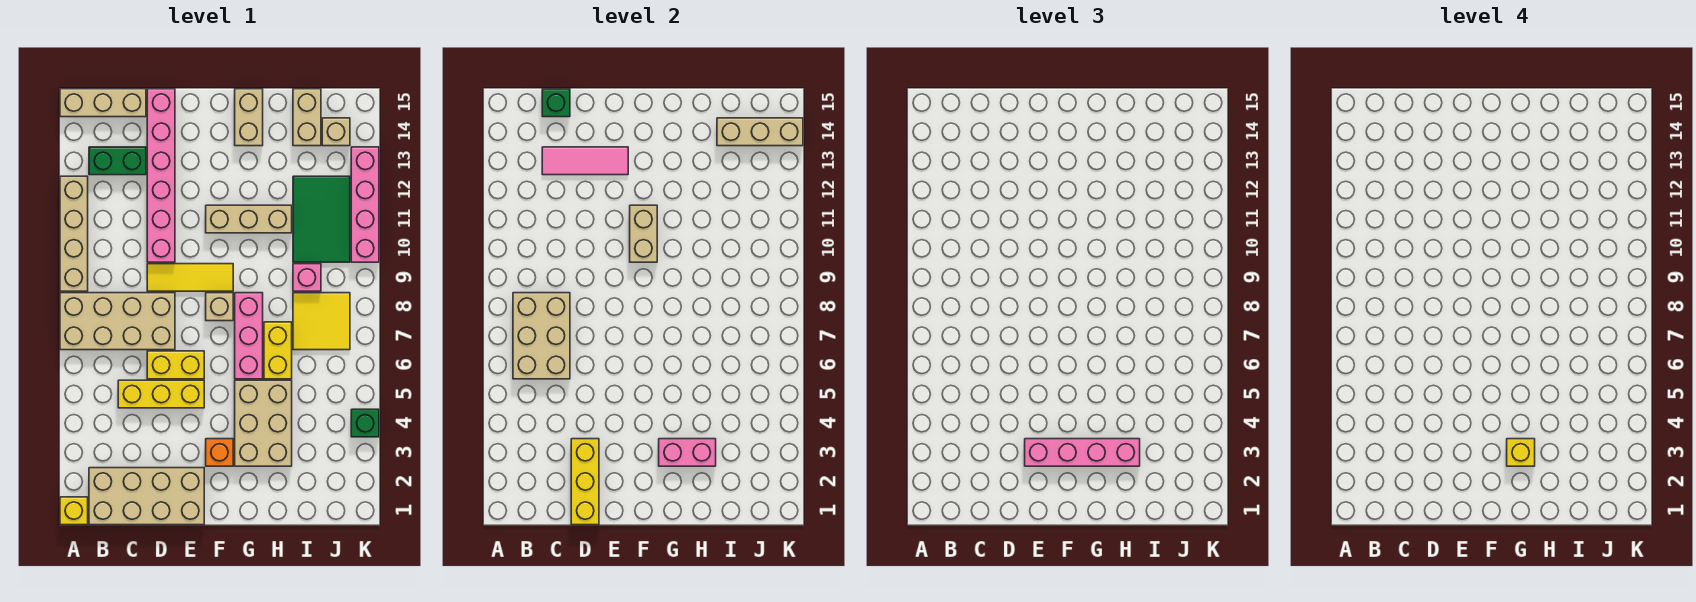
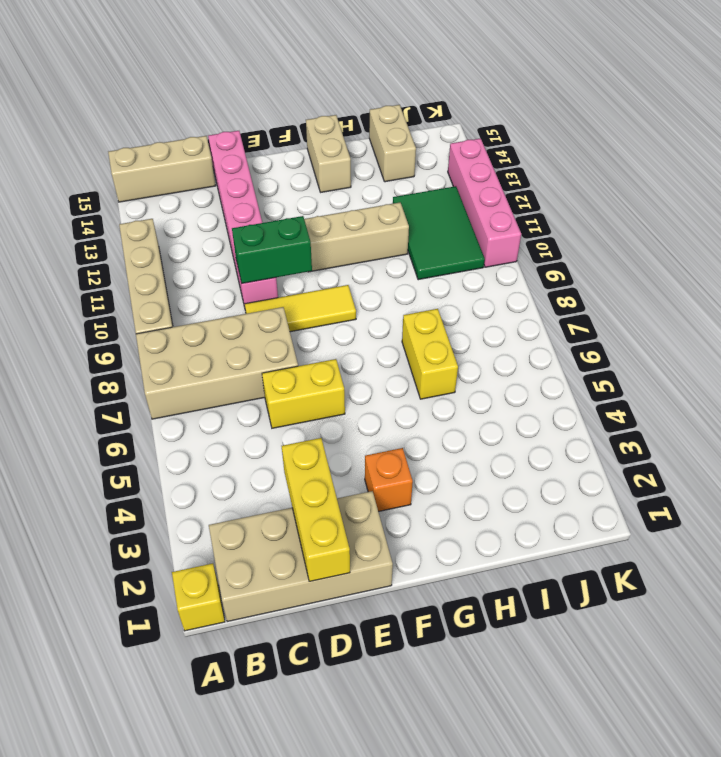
green brick D10:E10 level 2 -> green brick B13:C13 level 1
none -> yellow brick C5:E5 level 1
none -> tan brick F8 level 1
none -> tan brick G3:H5 level 1
none -> pink brick G6:G8 level 1

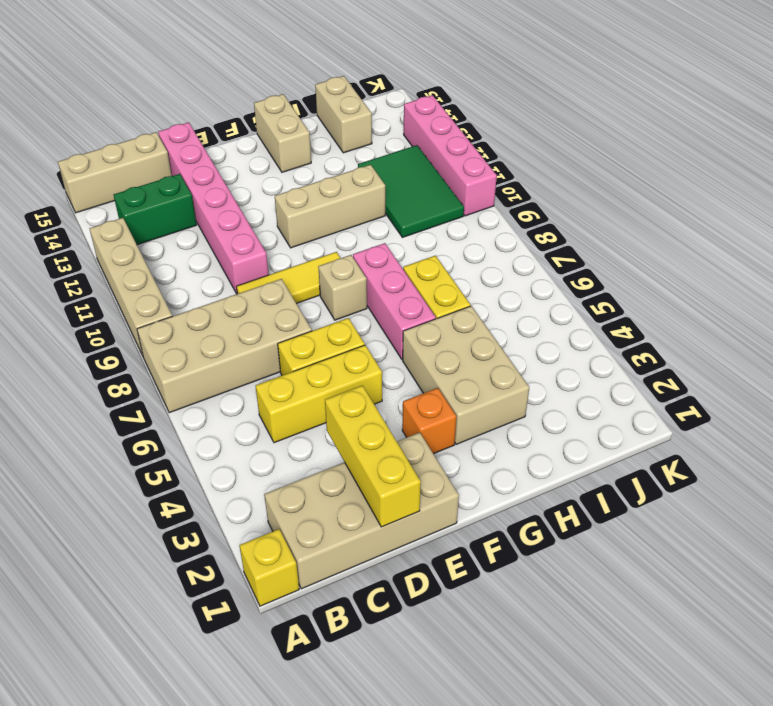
none -> yellow tile I7:J8 level 1
none -> pink brick I9 level 1
none -> tan brick J14 level 1
none -> green brick K4 level 1

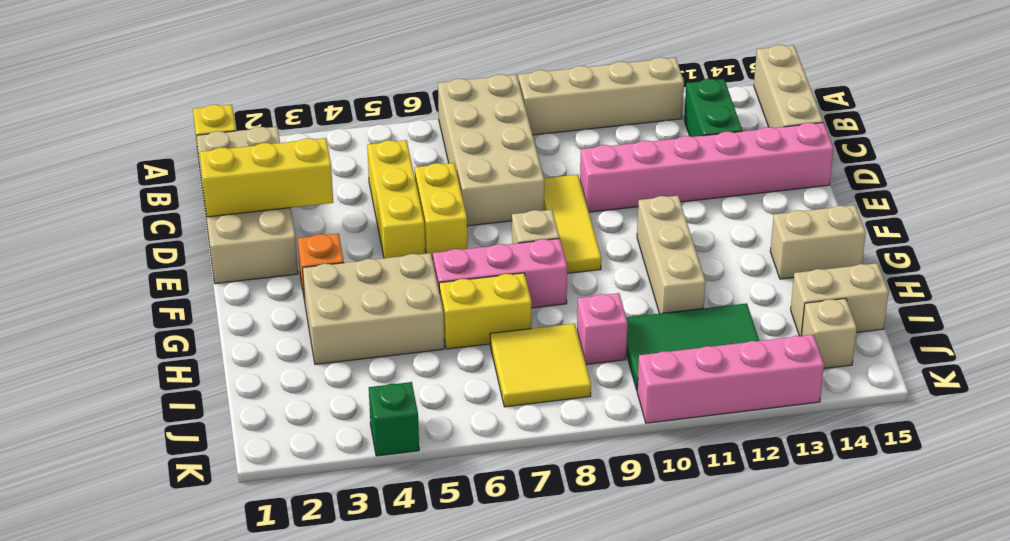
none -> tan brick B6:C8 level 2
none -> pink tile C13:E13 level 2
none -> green brick C15 level 2
none -> tan brick F10:F11 level 2

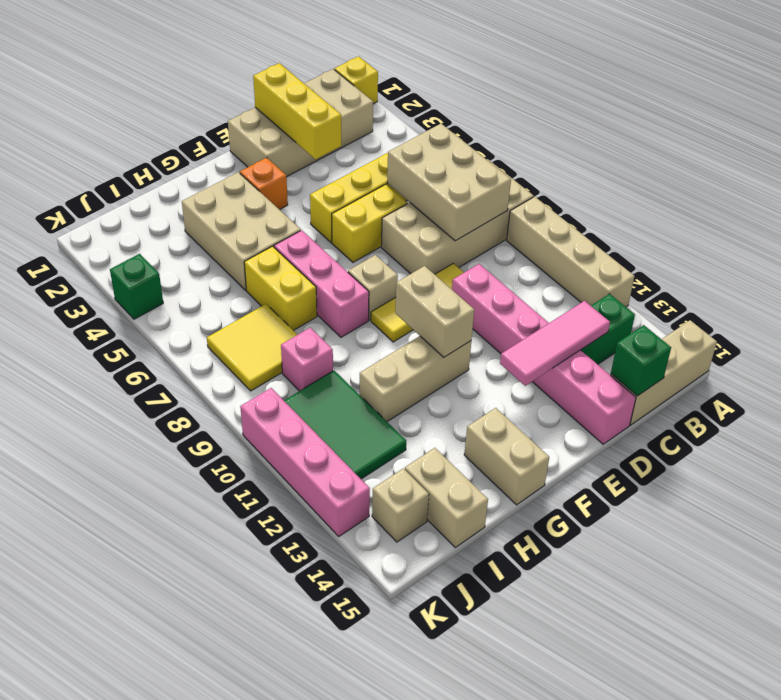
none -> pink brick G3:H3 level 2
none -> tan brick I14:K14 level 2
none -> pink brick E3:H3 level 3
none -> yellow brick G3 level 4

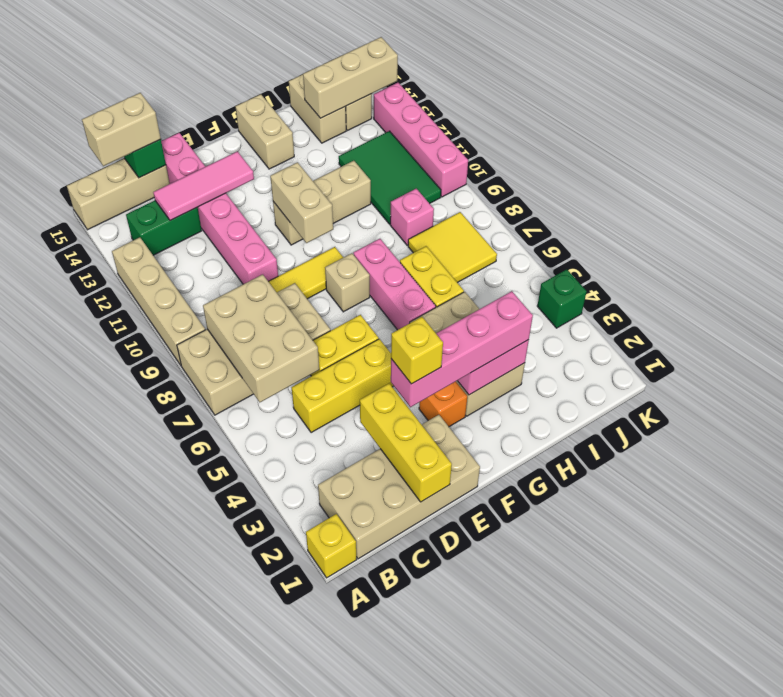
tan brick B15:C15 level 3 -> none
yellow brick E3 level 4 -> yellow brick G3 level 4

